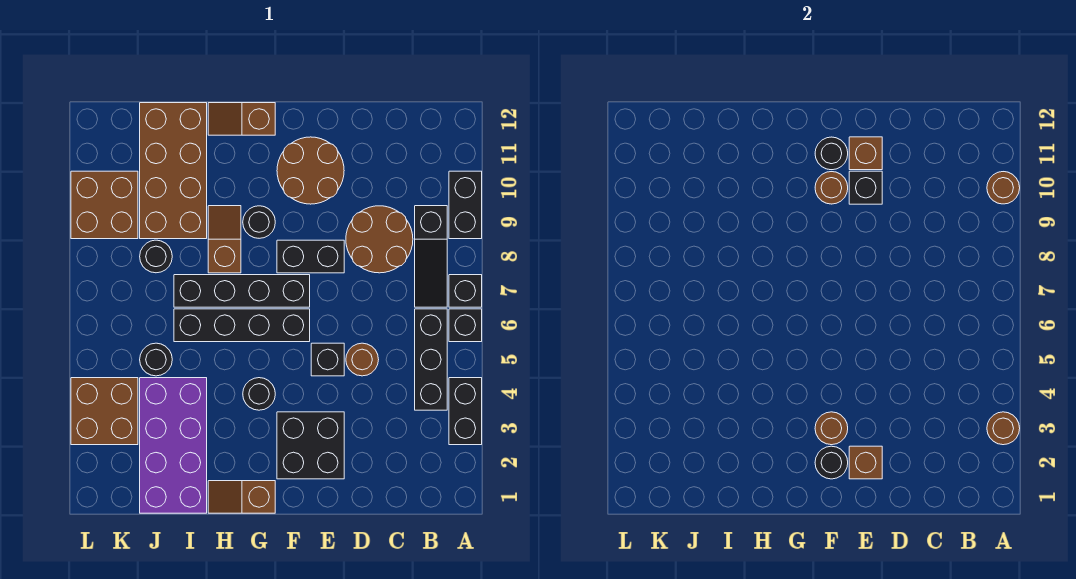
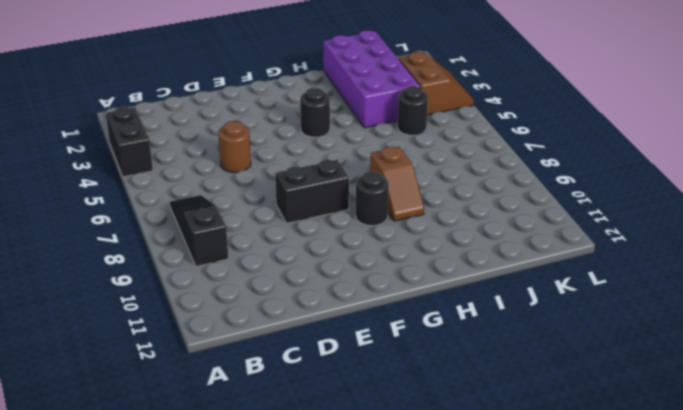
brown slope K3:L4 level 1 top K -> brown brick K3:L4 level 1
none -> black brick A6 level 1
none -> black brick A7 level 1
none -> black brick A9:A10 level 1
none -> black brick B4:B6 level 1

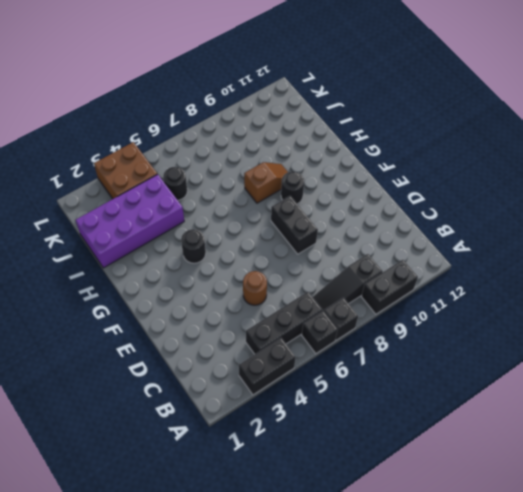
none -> brown round brick C8:D9 level 1
none -> black brick E2:F3 level 1
none -> black brick E5 level 1
none -> brown round brick E10:F11 level 1

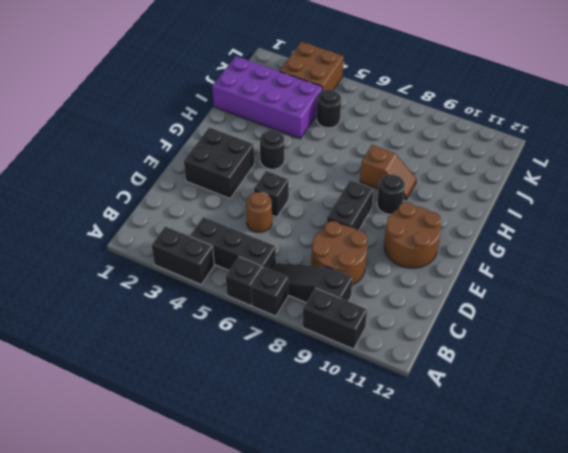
none -> black brick F6:I6 level 1
none -> black brick F7:I7 level 1
none -> brown slope G1:H1 level 1 top G
none -> brown slope G12:H12 level 1 top G

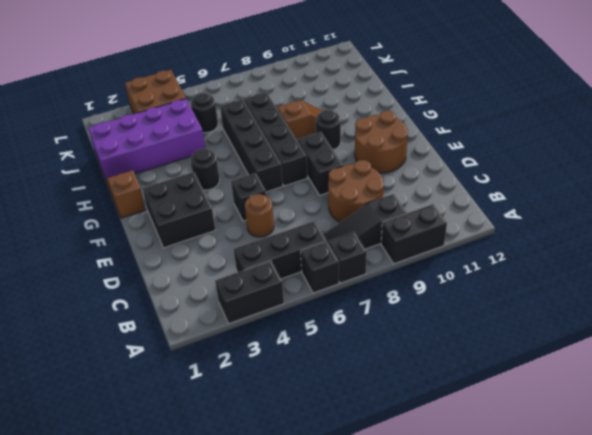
none -> brown slope G12:H12 level 1 top G
none -> brown brick I9:J12 level 1
none -> black round brick J8 level 1
none -> brown brick K9:L10 level 1

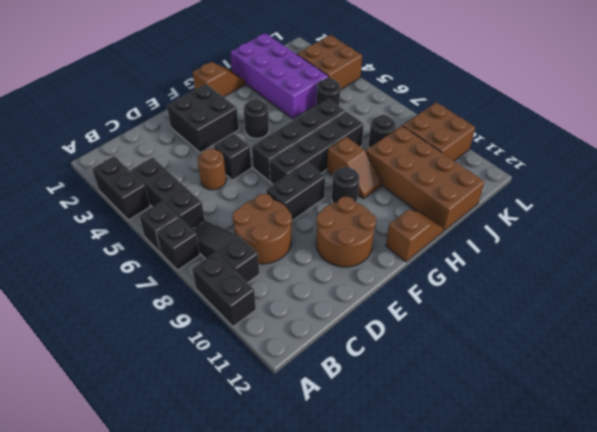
none -> brown round brick A3 level 2
none -> brown round brick A10 level 2
none -> brown brick E2 level 2
none -> black brick E10 level 2

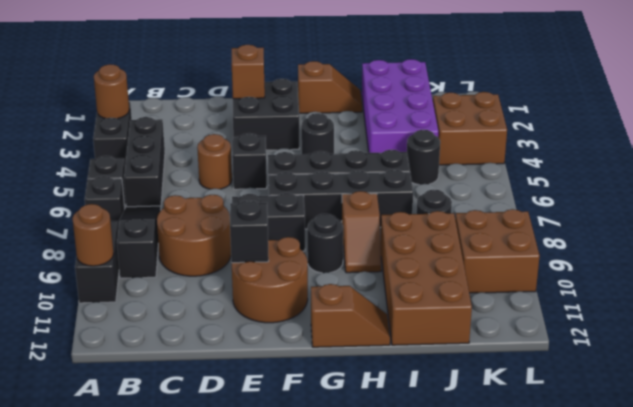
none -> brown brick E11 level 2
none -> black round brick F2 level 2
none -> brown round brick F3 level 2
none -> brown round brick F10 level 2

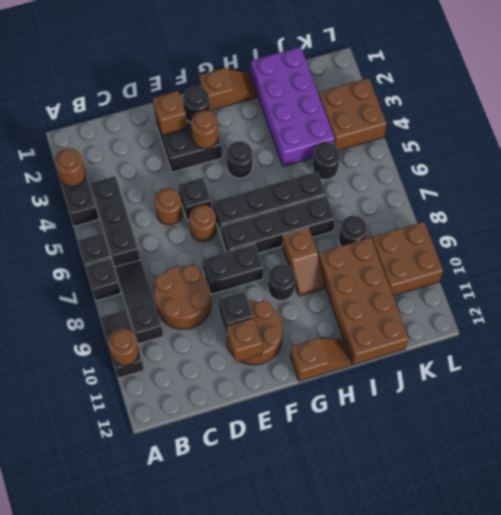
brown round brick E6 level 1 -> brown round brick F10 level 2
none -> black round brick F11 level 2

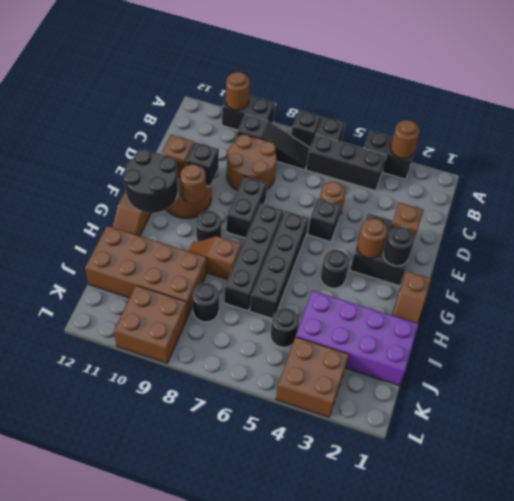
black round brick F11:G12 level 2 -> black round brick F11 level 2

